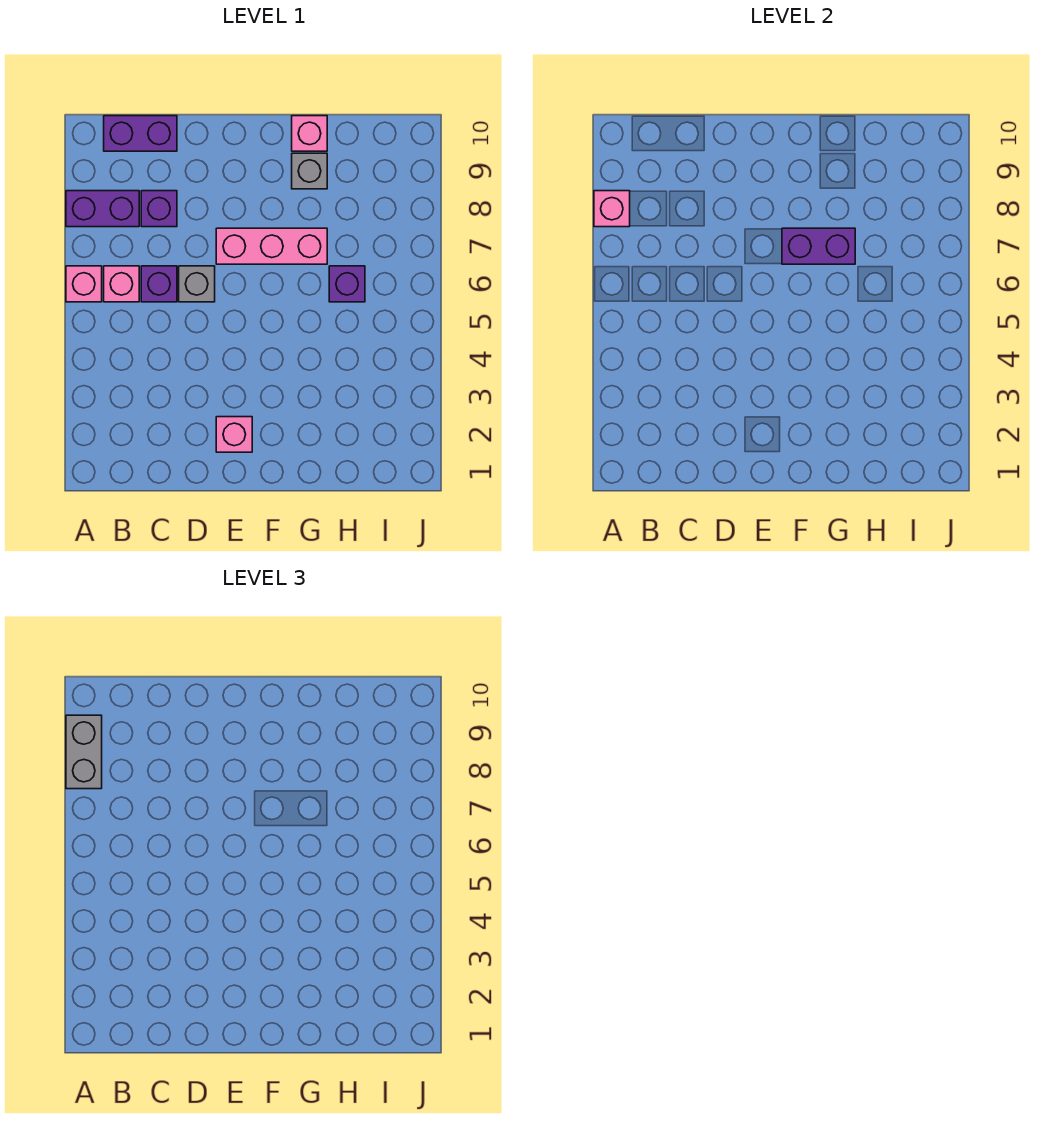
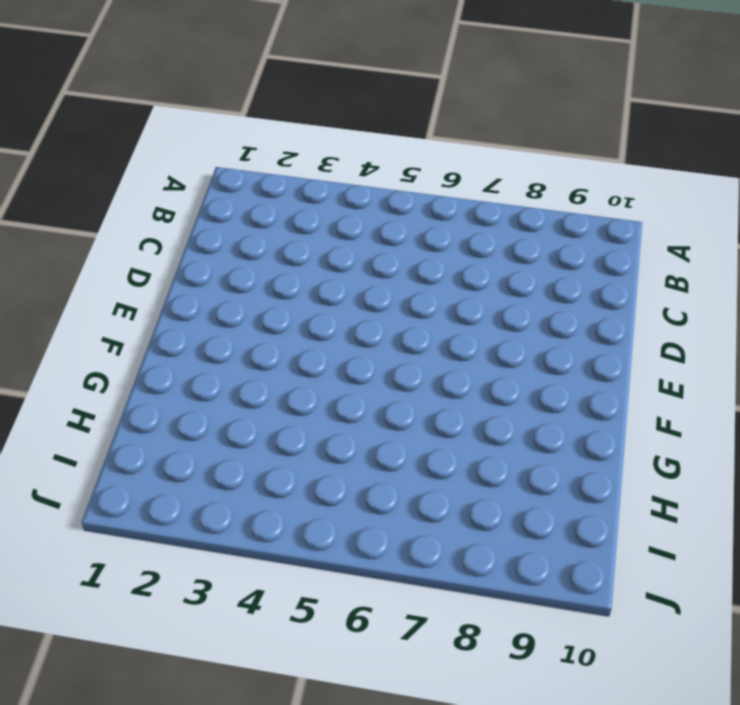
none -> pink brick A6 level 1
none -> purple brick A8:B8 level 1
none -> pink brick B6 level 1

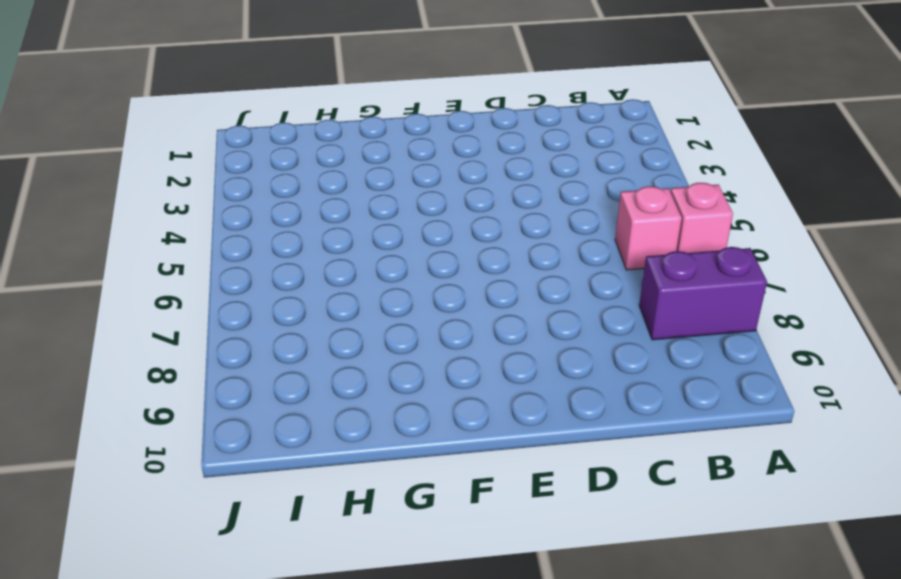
none -> purple brick B10:C10 level 1
none -> purple brick C6 level 1
none -> purple brick C8 level 1

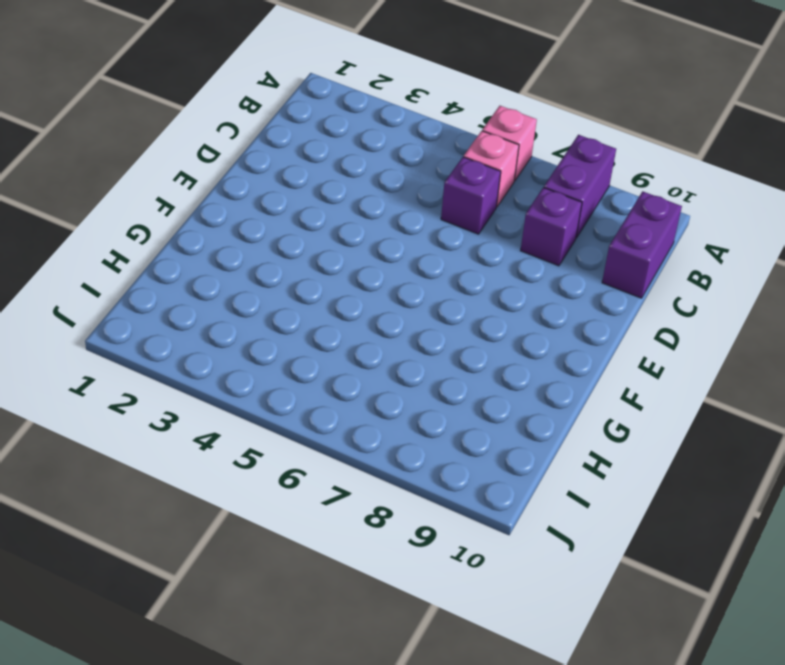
none -> grey brick D6 level 1
none -> pink brick E2 level 1
none -> pink brick E7:G7 level 1

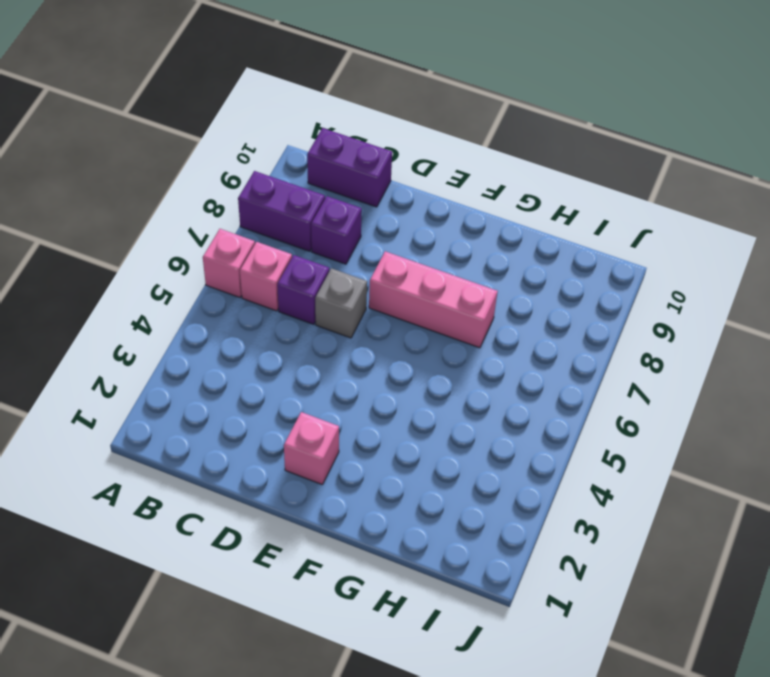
none -> grey brick G9 level 1
none -> pink brick G10 level 1
none -> purple brick H6 level 1

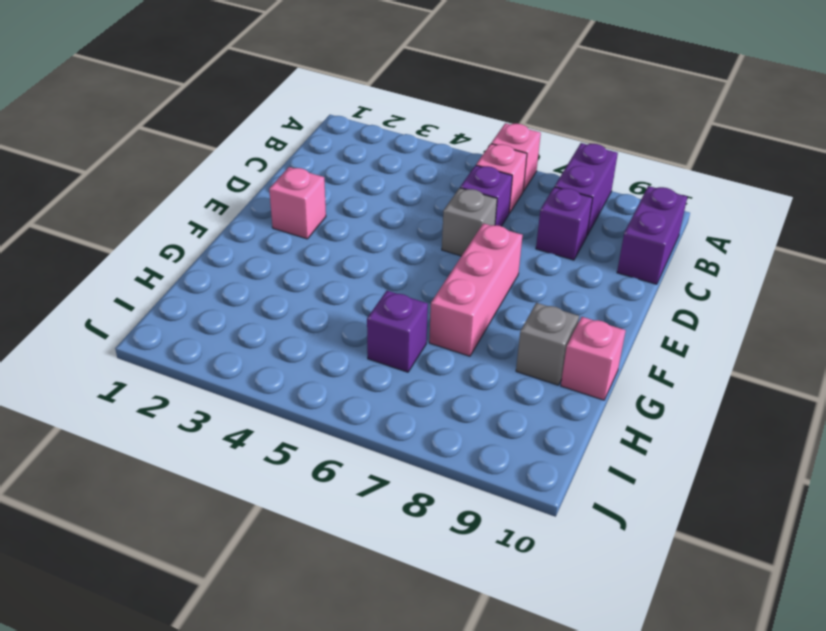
none -> pink brick A8 level 2
none -> purple brick F7:G7 level 2
none -> grey brick A8:A9 level 3

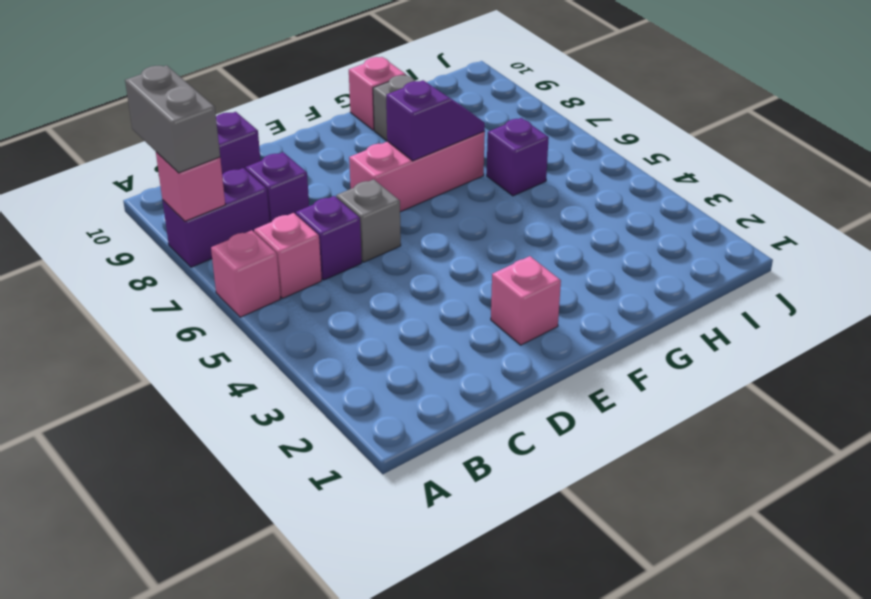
purple slope F7:G7 level 2 top F -> purple brick F7:G7 level 2

